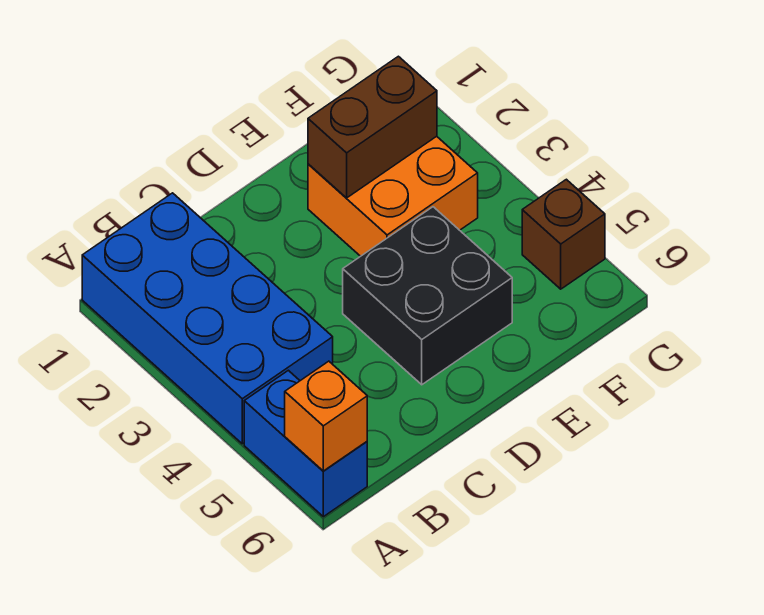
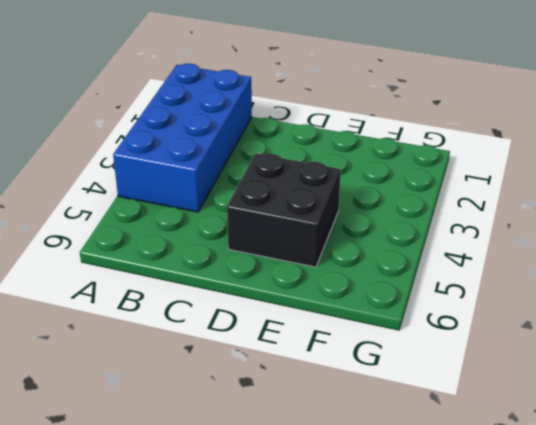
none -> blue brick A5:A6 level 1
none -> orange brick E2:F3 level 1

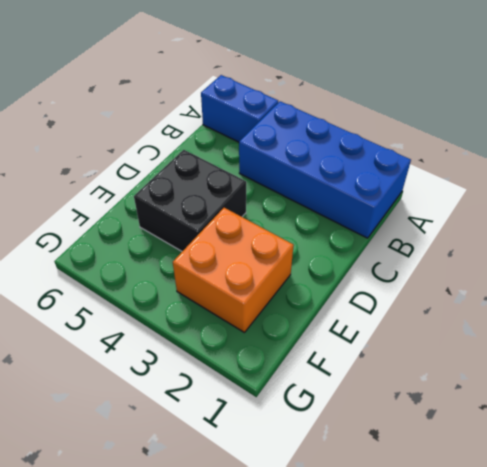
none -> brown brick G5 level 1
none -> orange brick A6 level 2

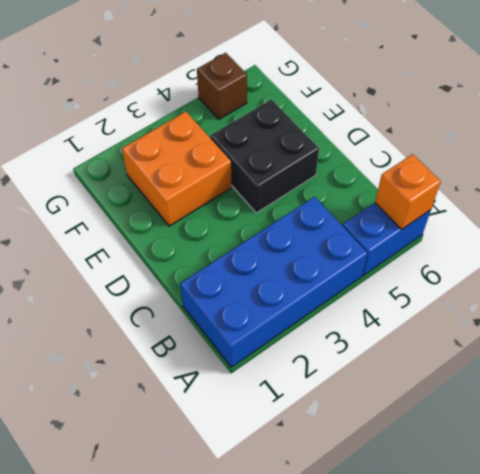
none -> brown brick E2:F2 level 2

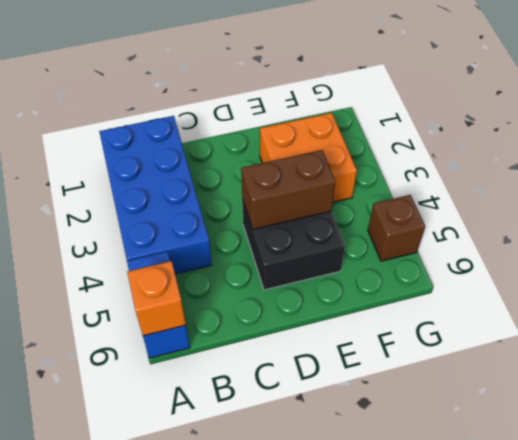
brown brick D4:E4 level 2 -> brown brick E2:F2 level 2

